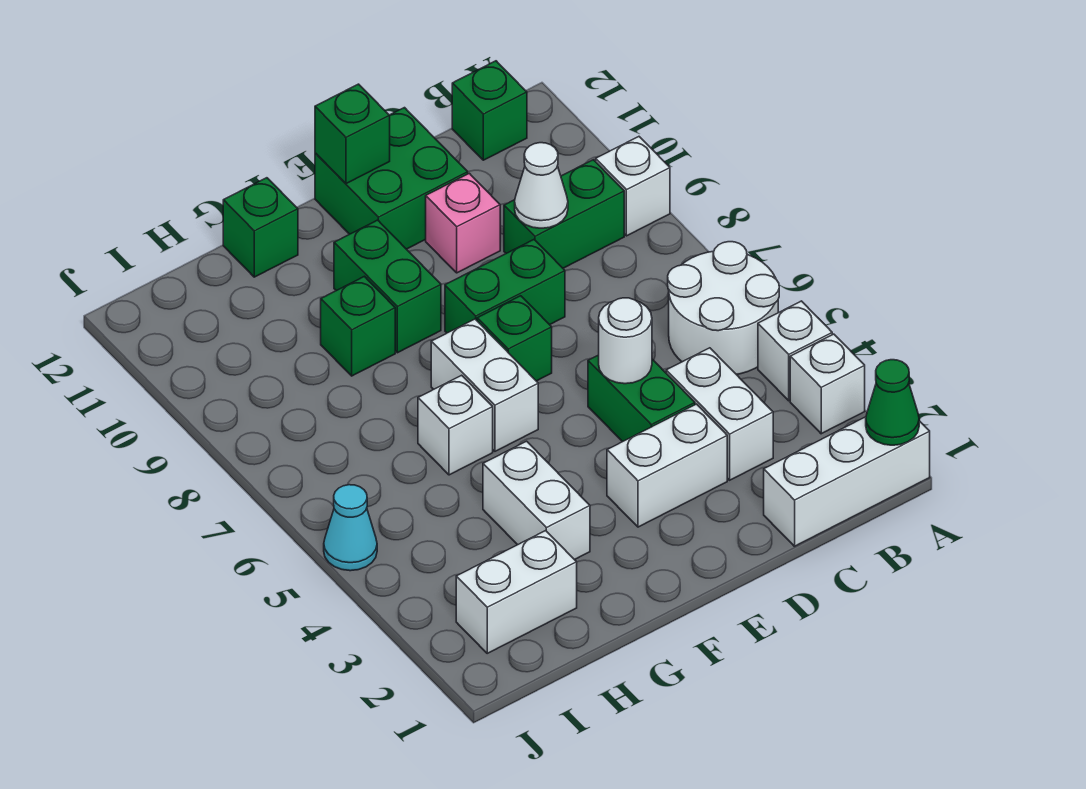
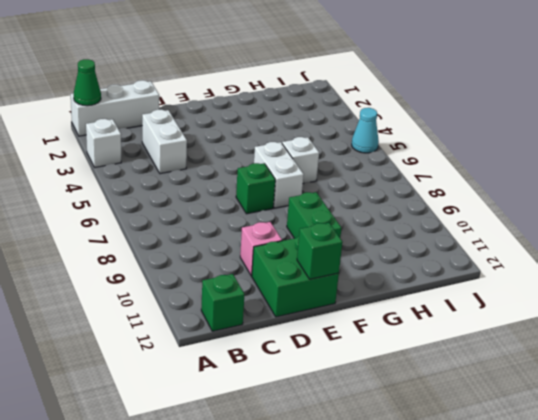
none -> white brick A4 level 1
none -> white round brick A5:B6 level 1
none -> white brick A9 level 1

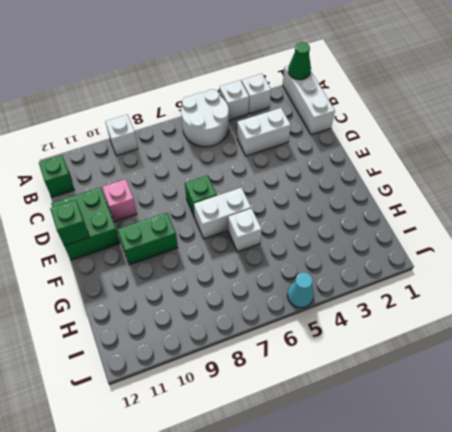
none -> green brick B9:C9 level 1
none -> white brick D3:E3 level 1
none -> green brick D4:D5 level 1

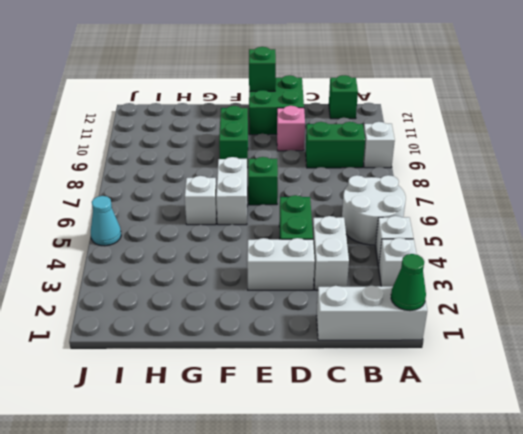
none -> green brick D8:E8 level 1
none -> white brick G3:G4 level 1
none -> green brick G9 level 1

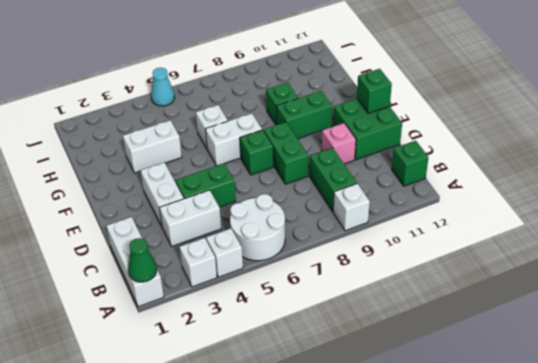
none -> green brick G12 level 1
none -> white brick H2:I2 level 1
none -> white cone C9 level 2

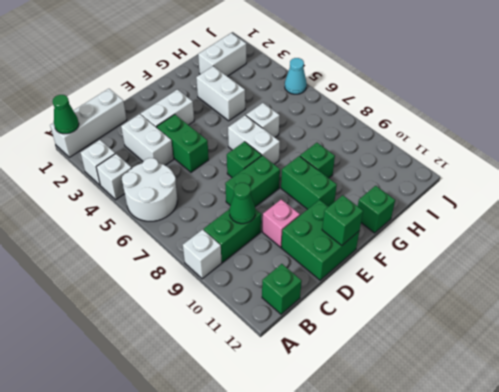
green cone C9 level 2 -> white cone C9 level 2
none -> white round brick D5 level 2

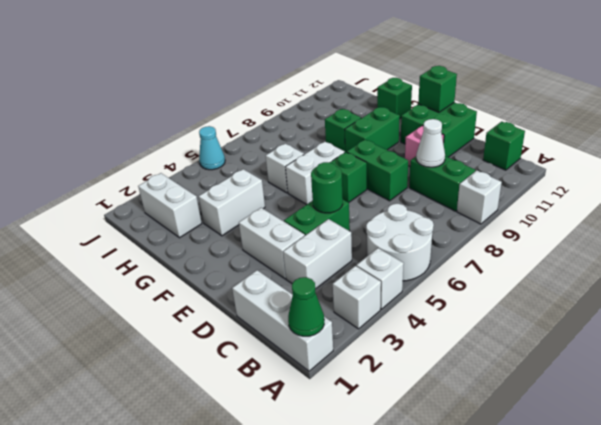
green round brick D5 level 2 -> white round brick D5 level 2

